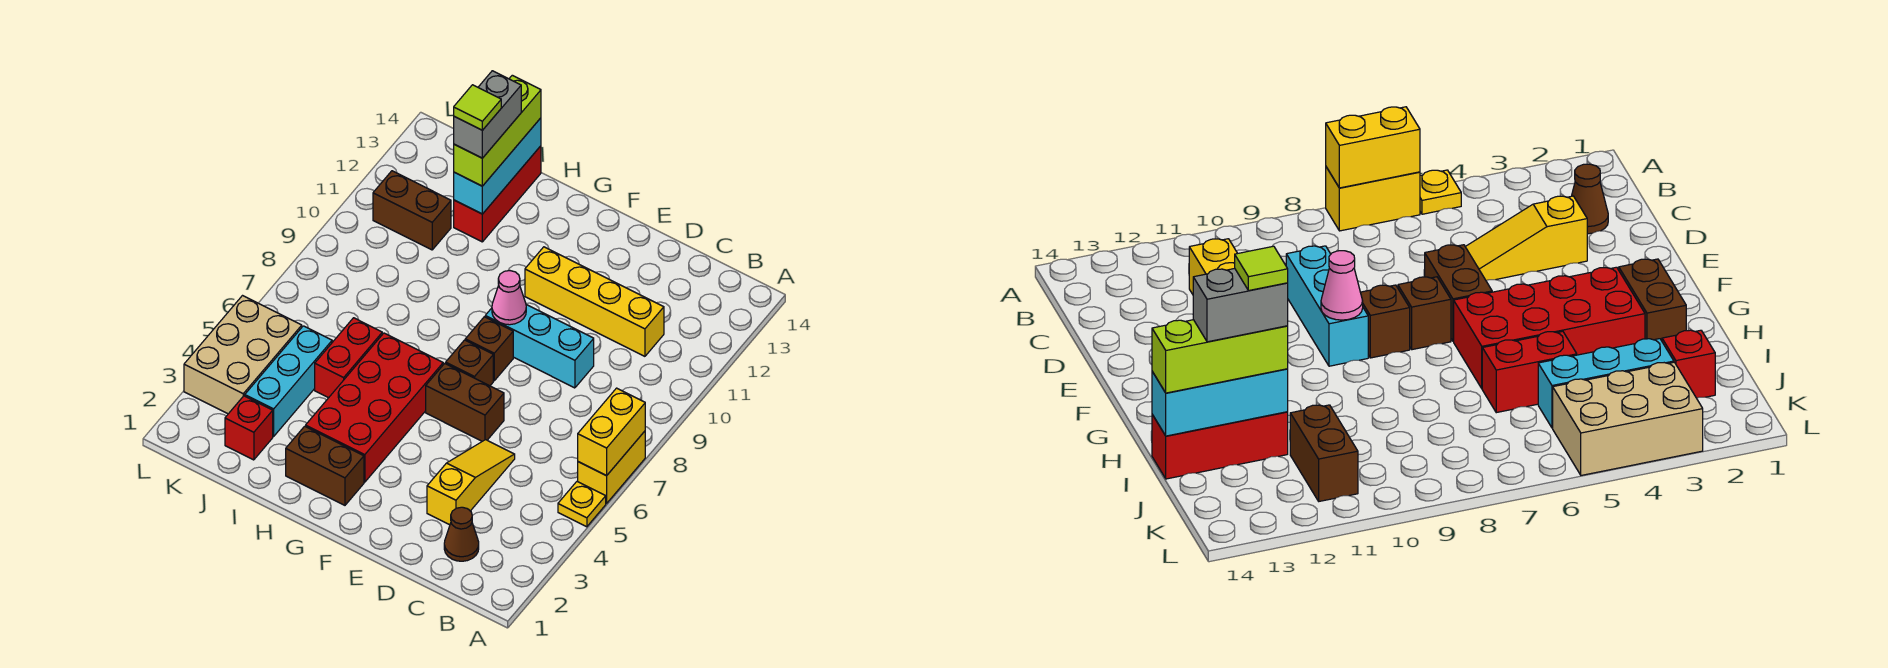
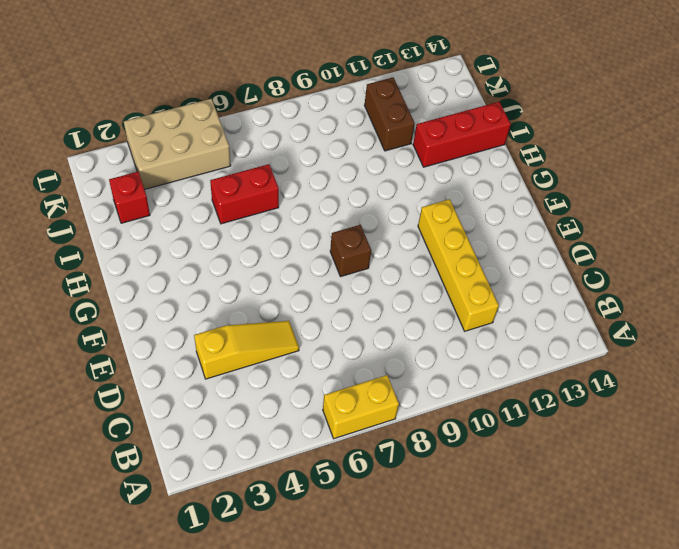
none -> yellow plate A5 level 1
none -> brown cone C2 level 1
none -> cyan brick D9:F9 level 1

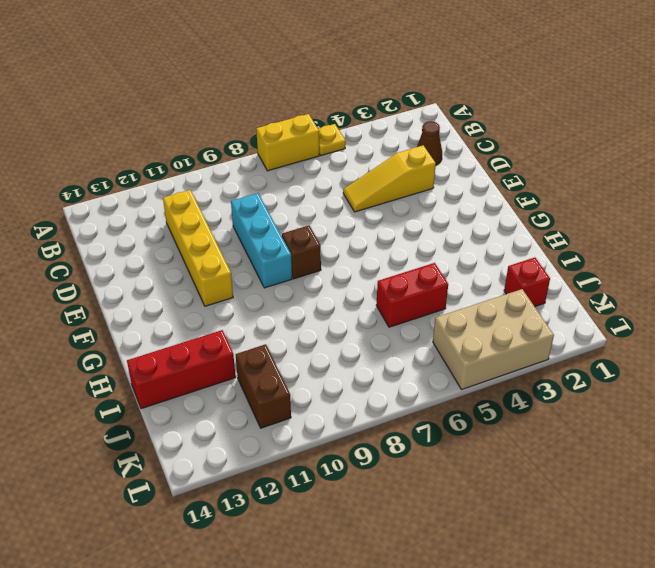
none -> brown brick E6:F6 level 1
none -> brown brick F7 level 1
none -> brown brick G2:H2 level 1

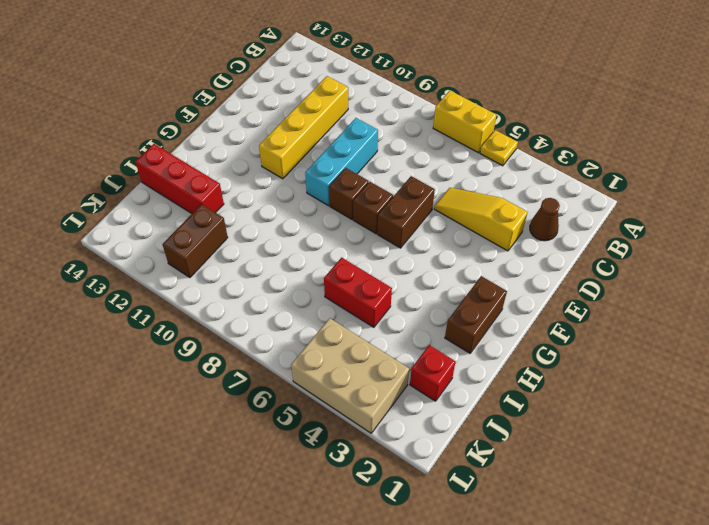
none -> red brick G3:H6 level 1
none -> cyan brick J3:J5 level 1
none -> yellow brick A6:A7 level 2

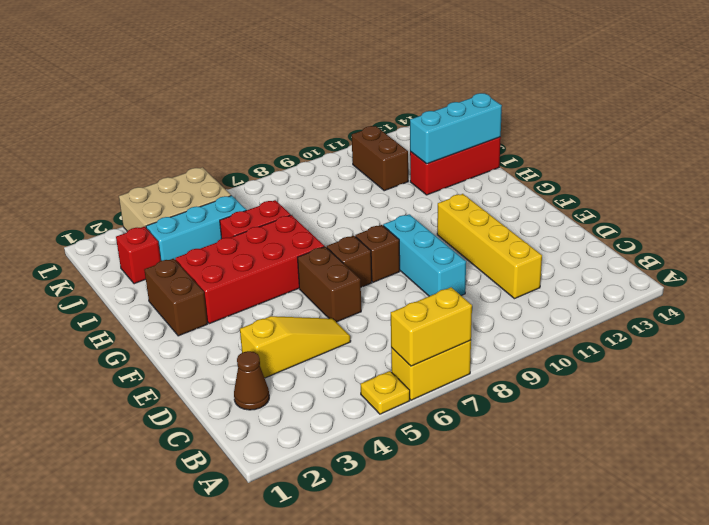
none -> pink cone F9 level 2
none -> lime brick I12:I14 level 3
none -> grey brick I12:I13 level 4

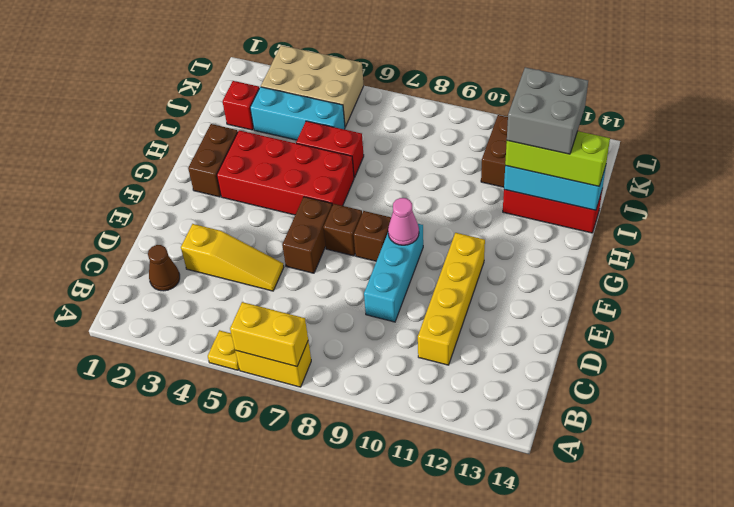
grey brick I12:J13 level 4 -> grey brick I12:I13 level 4
none -> lime tile I12 level 5

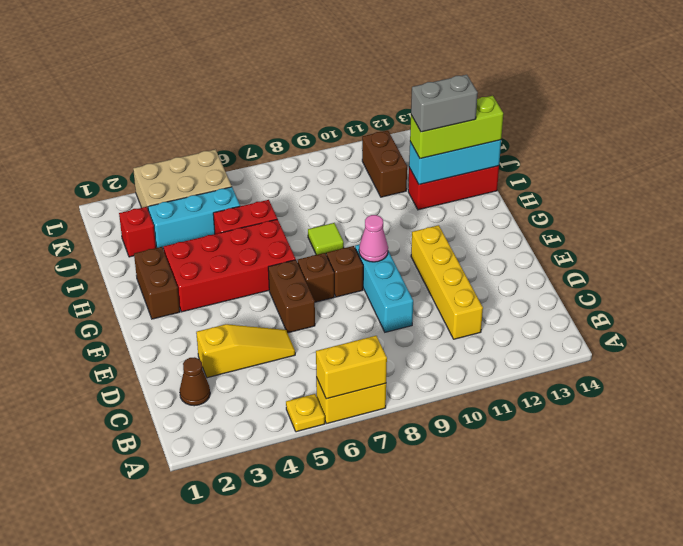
lime tile H8 level 1 -> lime tile I12 level 5

